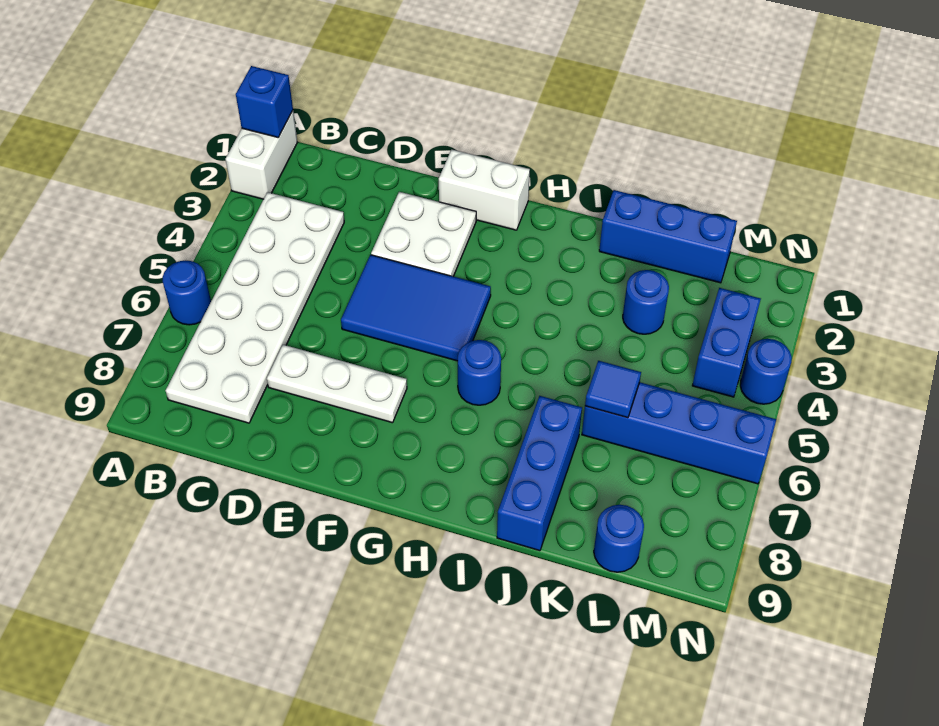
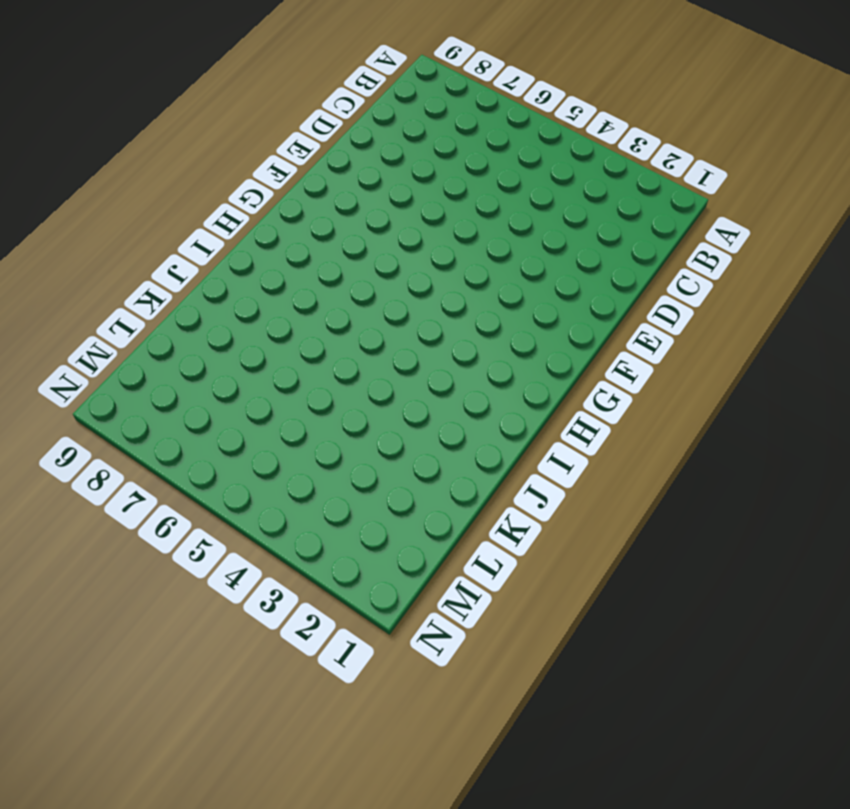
none -> white brick A1:A2 level 1
none -> blue round brick A6 level 1
none -> white plate B3:C8 level 1

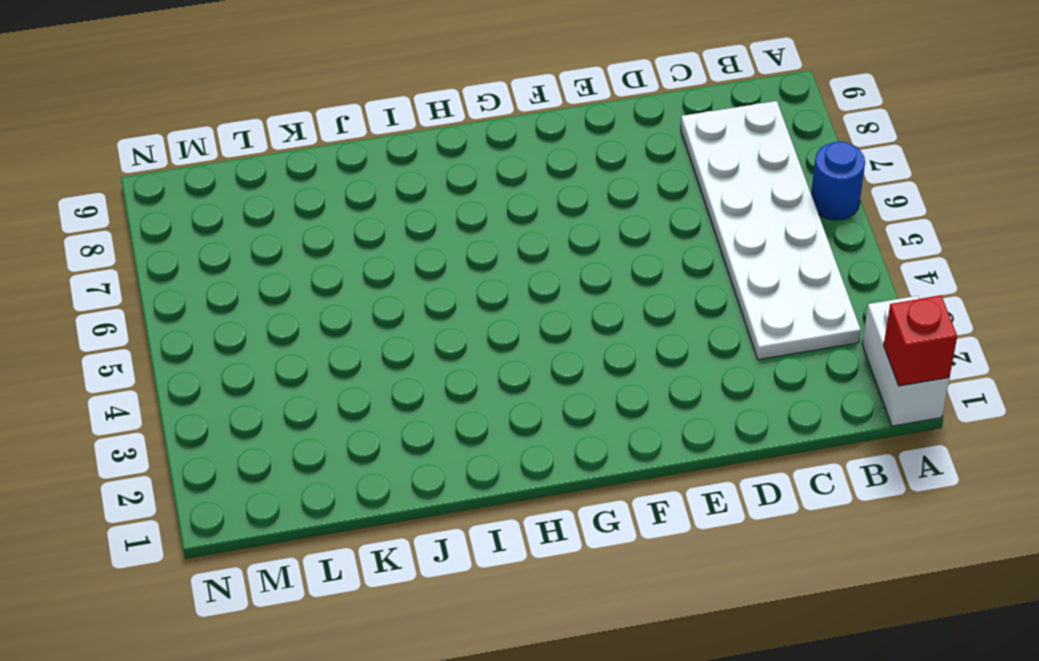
red brick A1 level 2 -> blue brick A1 level 2
none -> white plate D7:F7 level 1
none -> white plate E2:F3 level 1
none -> blue tile E4:G5 level 1

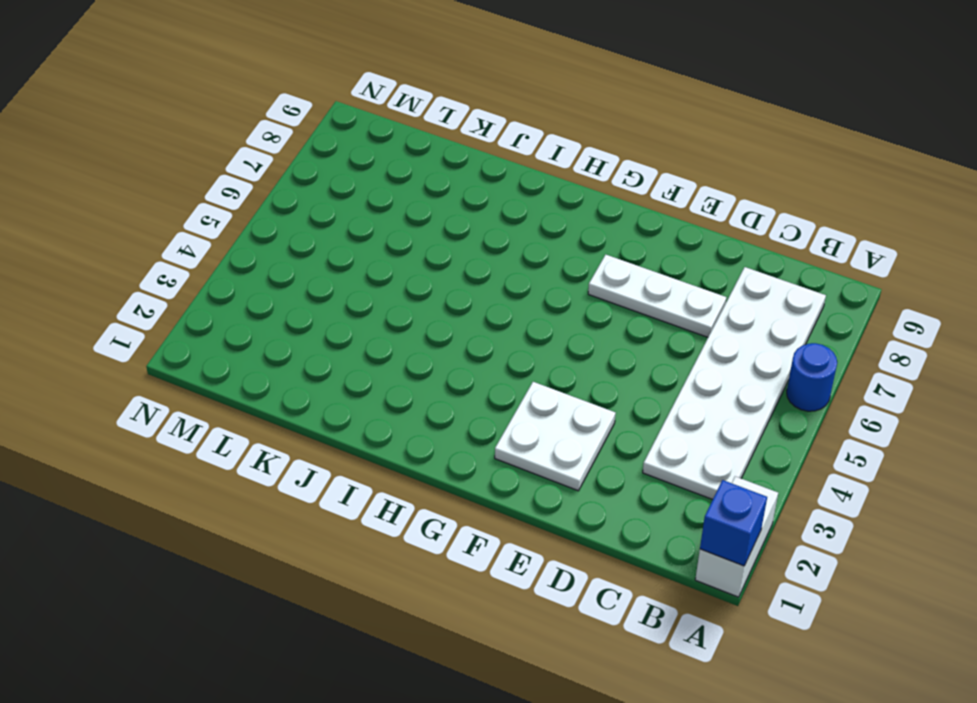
none -> blue tile E4:G5 level 1
none -> white brick F1:G1 level 1
none -> blue round brick H6 level 1

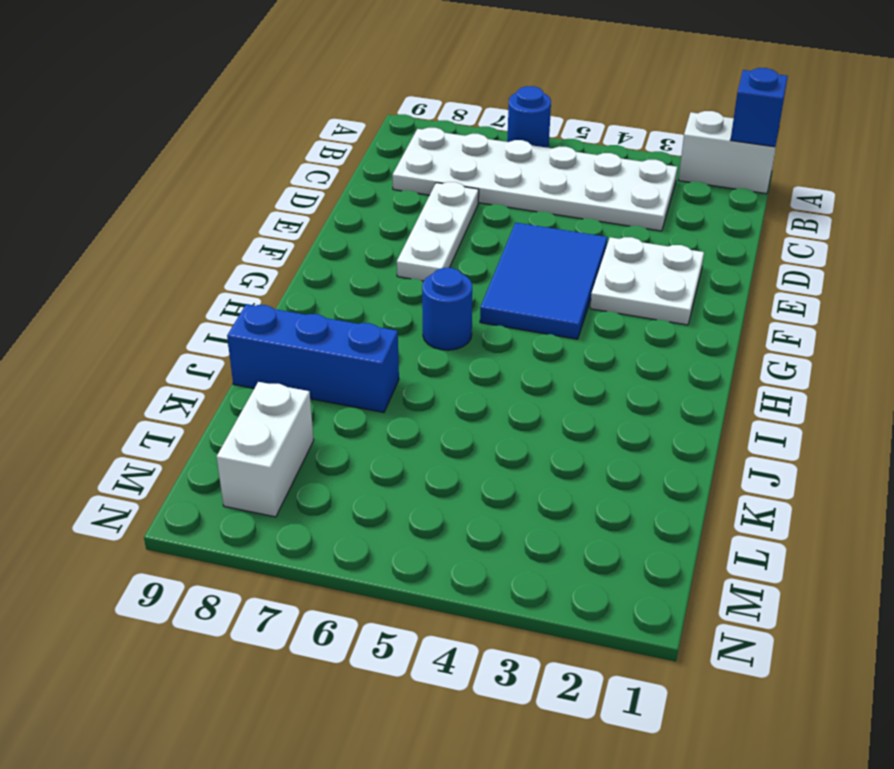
white brick L8:M8 level 1 -> white brick F1:G1 level 1
none -> blue brick J1:L1 level 1
none -> blue round brick K3 level 1
none -> blue brick K6:N6 level 1

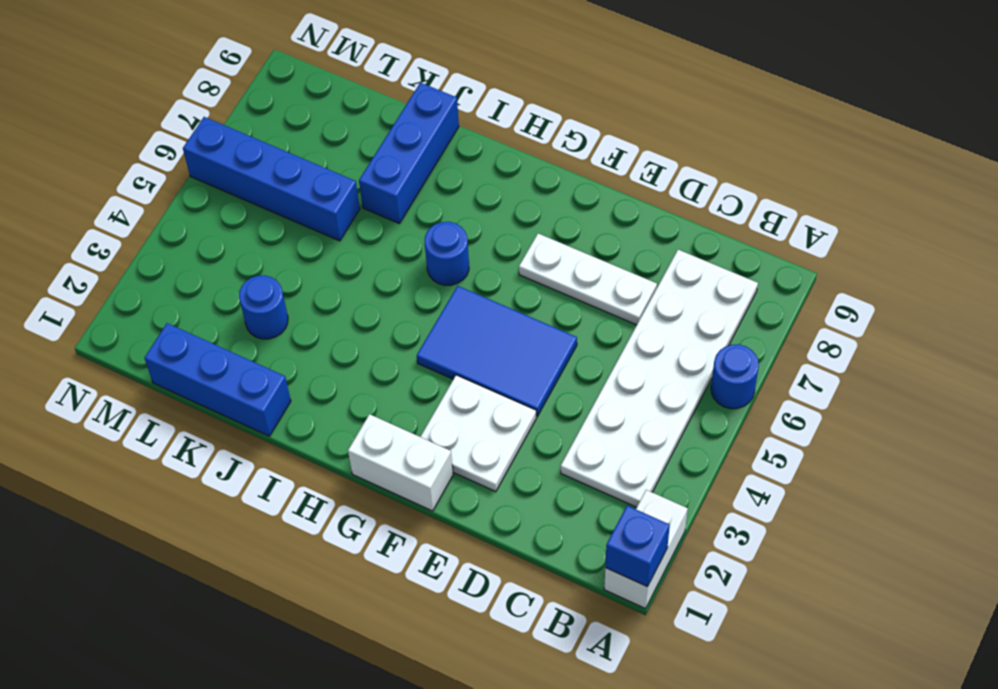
none -> blue round brick L9 level 1
none -> blue brick M3:M4 level 1
none -> blue round brick N4 level 1

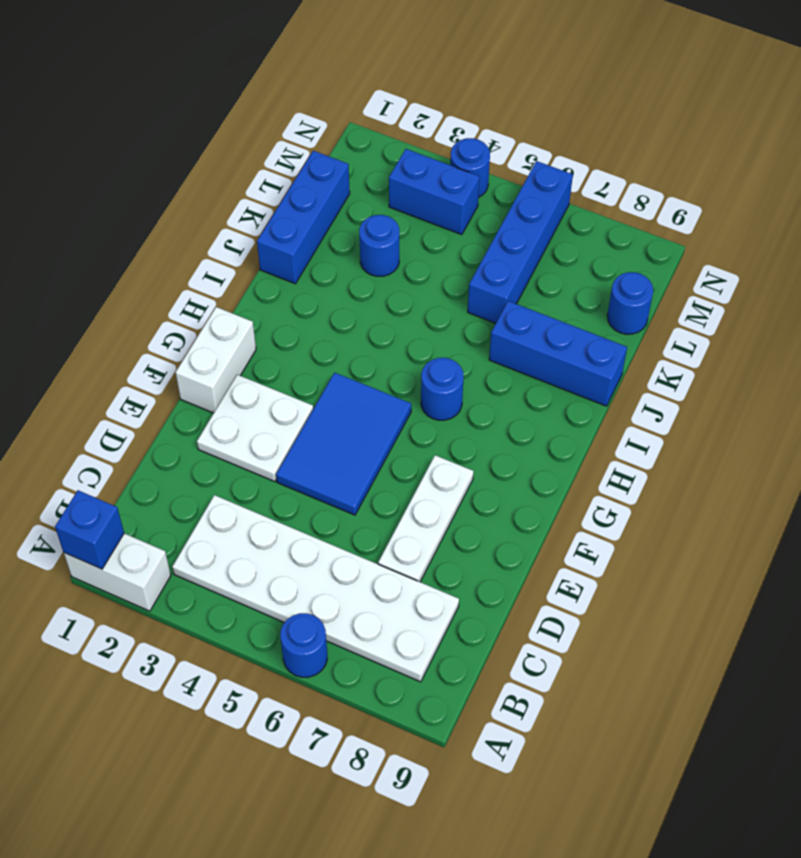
none -> blue tile K6 level 2

